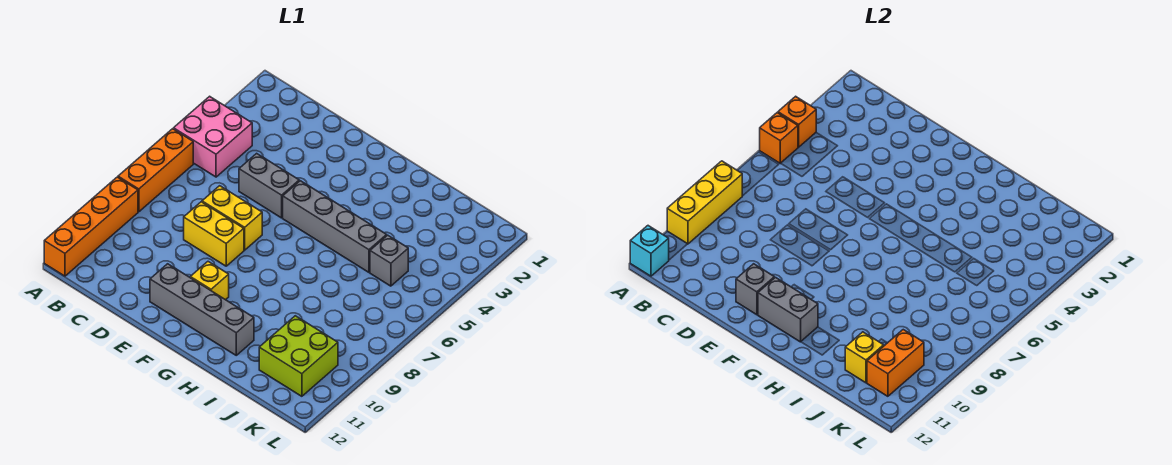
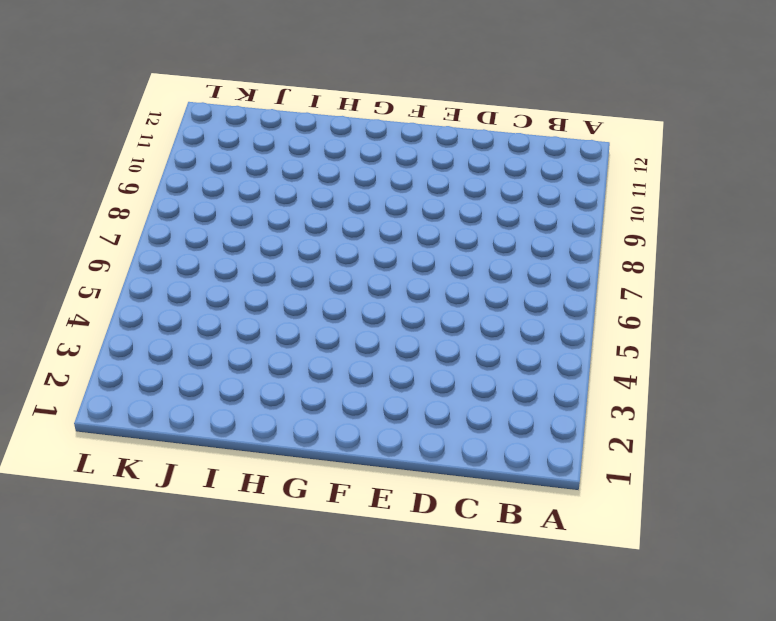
none -> pink brick A4:B5 level 1
none -> orange brick A6:A8 level 1
none -> orange brick A9:A12 level 1

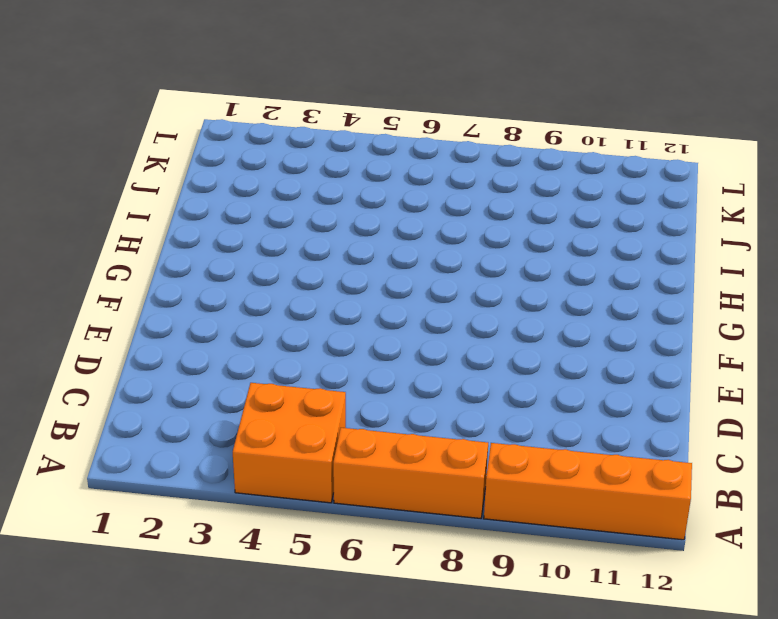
orange brick A4:B5 level 1 -> pink brick A4:B5 level 1
none -> grey brick D5:E5 level 1
none -> yellow brick D7:E7 level 1
none -> yellow brick D8:E8 level 1

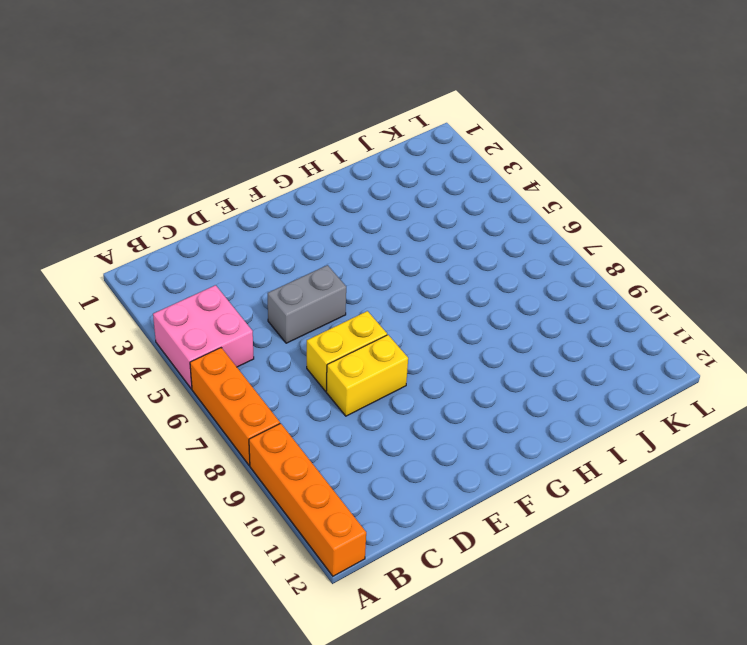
none -> grey brick E11:H11 level 1
none -> grey brick F5:I5 level 1
none -> yellow brick F10 level 1

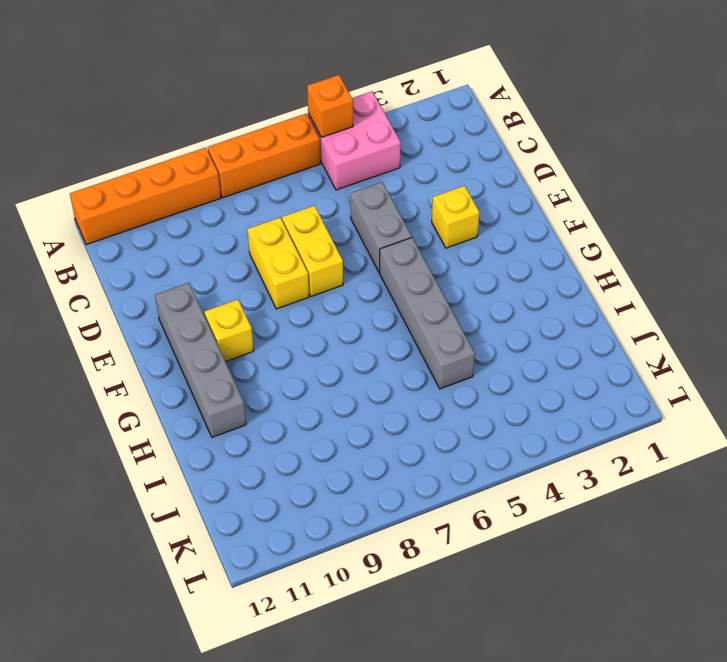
yellow brick E3 level 1 -> yellow brick J11 level 2
none -> grey brick J5 level 1
none -> lime brick J10:K11 level 1
none -> orange brick A4 level 2

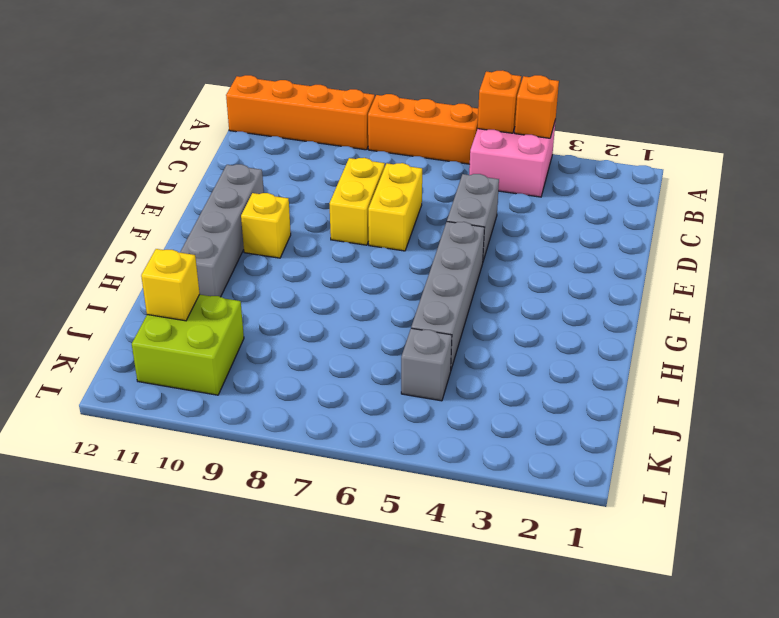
none -> yellow brick A8:A10 level 2
none -> cyan brick A12 level 2
none -> grey brick E11 level 2

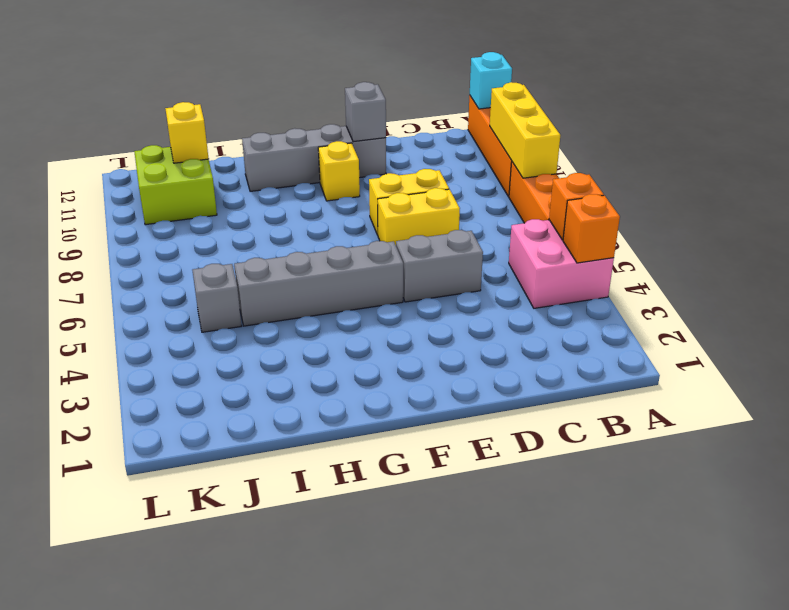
none -> grey brick F11:G11 level 2
none -> orange brick K10:K11 level 2

